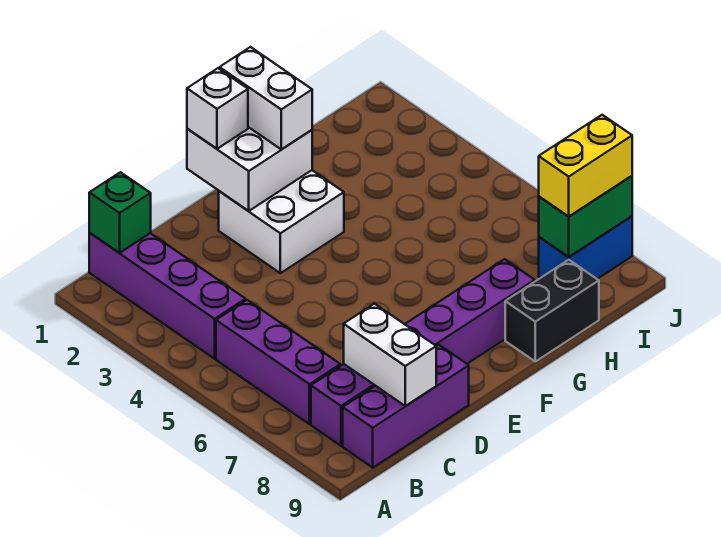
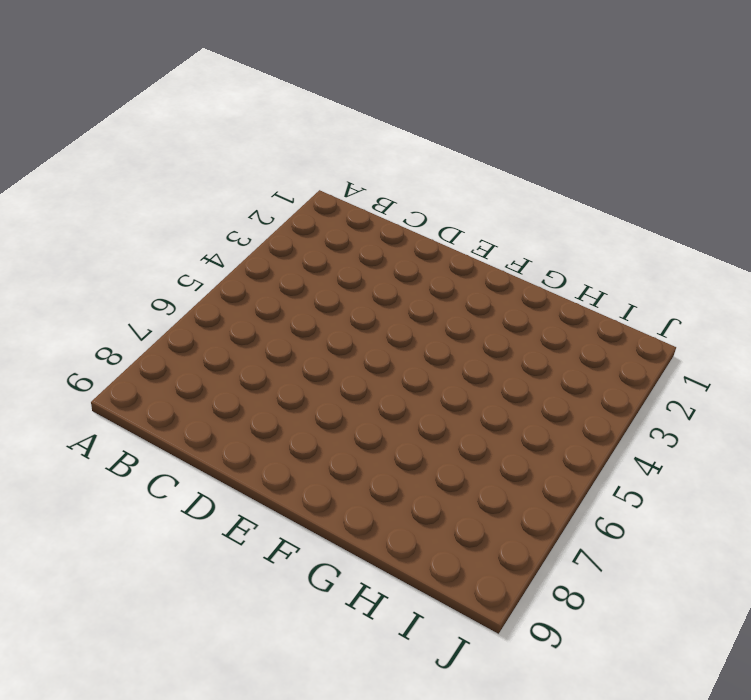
none -> purple brick B1:B4 level 1
none -> purple brick B5:B7 level 1
none -> purple brick B8:G8 level 1

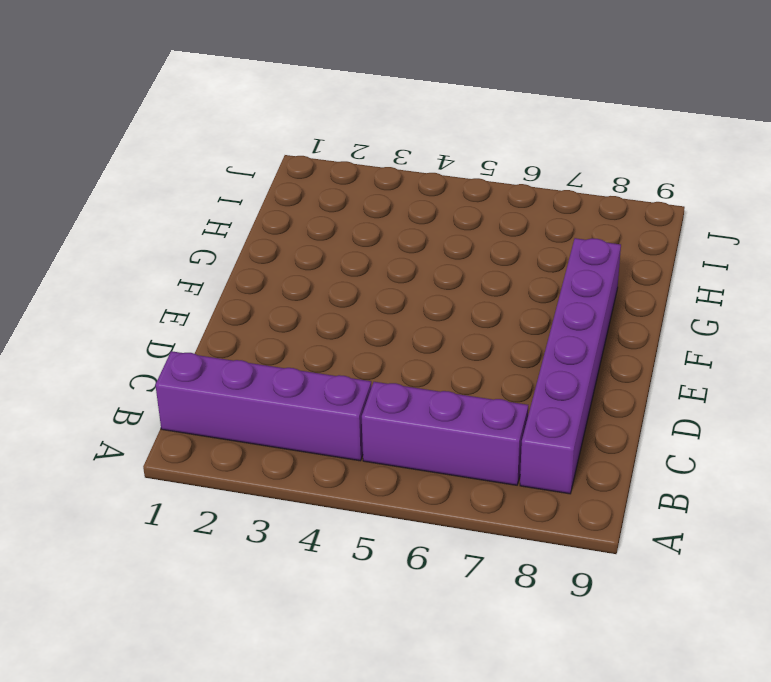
none -> purple brick B9:D9 level 1
none -> white brick E2:F3 level 1
none -> black brick G9:H9 level 1

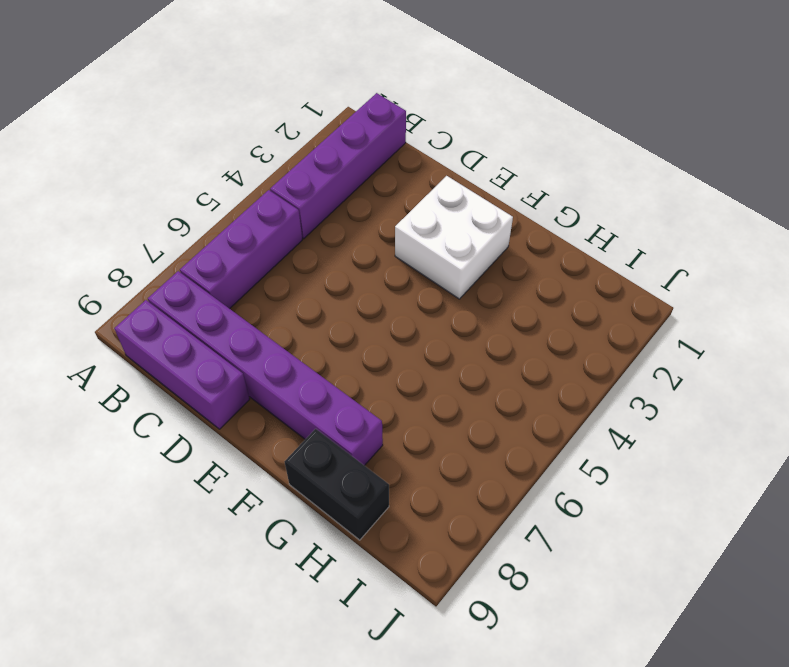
none -> blue brick I8:J8 level 1
none -> green brick B1 level 2
none -> white brick C8:C9 level 2

